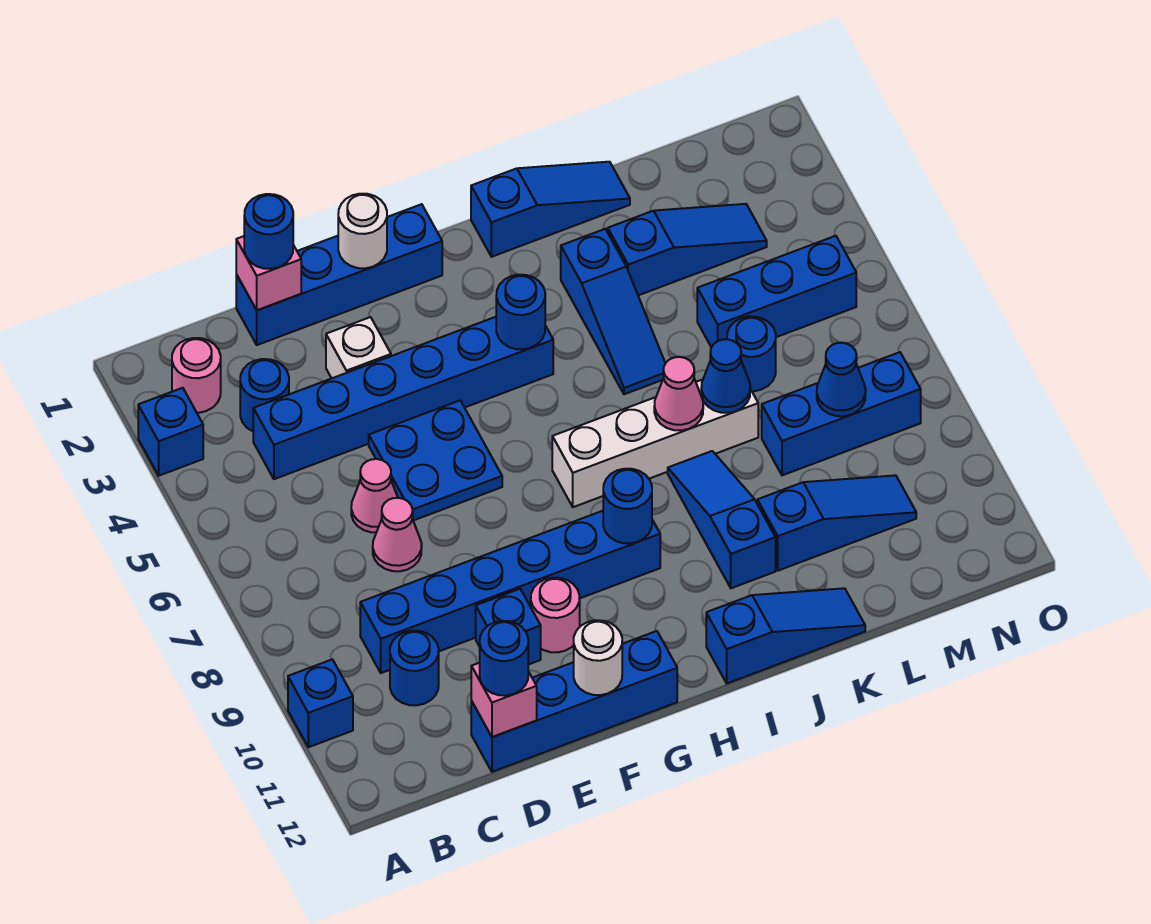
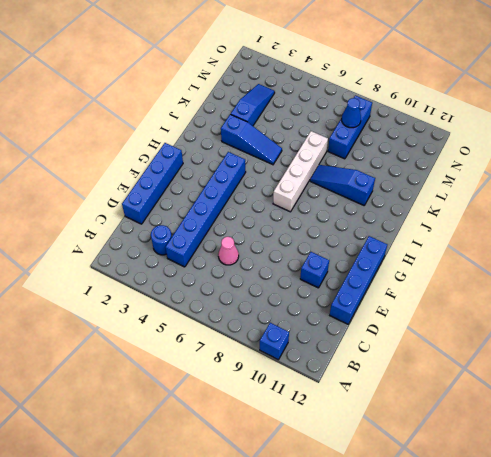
none -> blue brick A3 level 1
none -> pink round brick B2 level 1
none -> blue brick C9:H9 level 1
none -> blue round brick C10 level 1

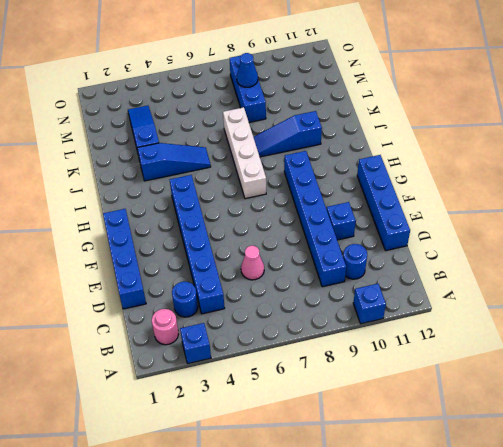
none -> pink cone D7 level 1
none -> white brick E3 level 1
none -> blue plate E5:F6 level 1
none -> pink round brick F10 level 1

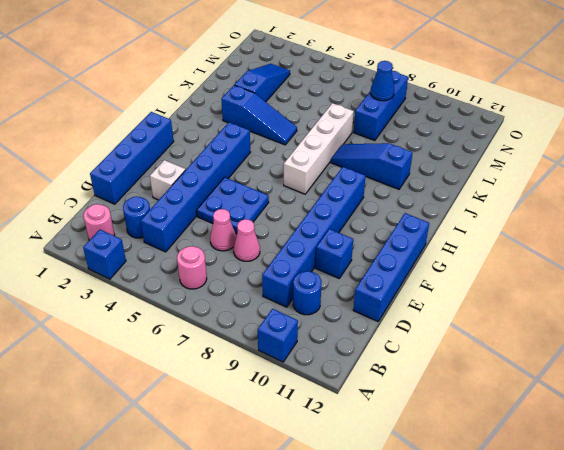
pink round brick B6 level 1 -> pink round brick F10 level 1
none -> blue slope I1:K1 level 1 top I
none -> blue slope I12:K12 level 1 top I
none -> blue slope K10:M10 level 1 top K
none -> blue brick L5:N5 level 1

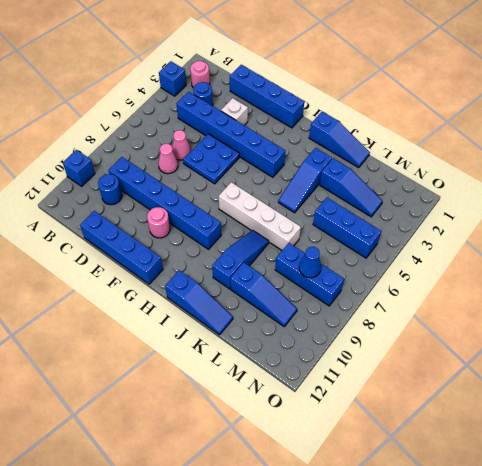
none -> blue brick E10 level 1
none -> blue round brick L6 level 1
none -> pink brick D1 level 2
none -> pink brick D12 level 2

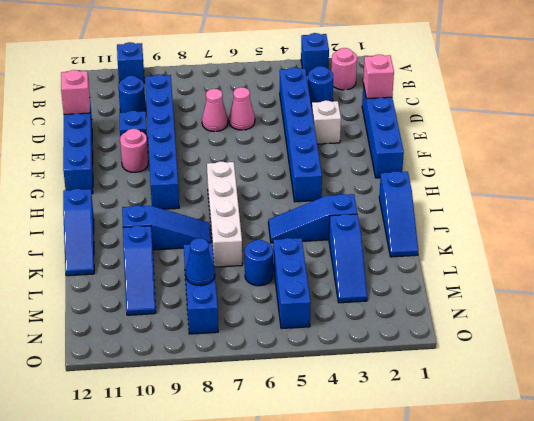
none -> blue plate E5:F6 level 1
none -> white round brick F1 level 2
none -> white round brick F12 level 2
none -> blue round brick H4 level 2

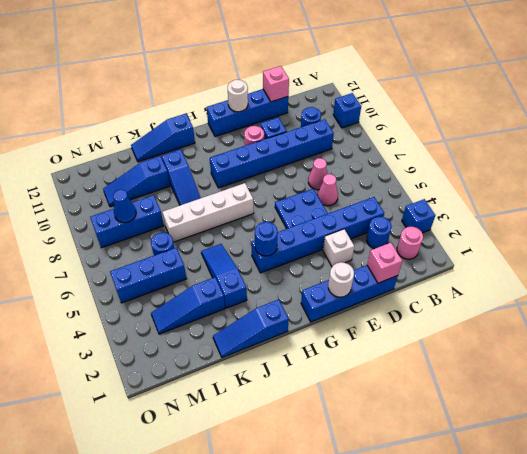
none -> blue round brick H9 level 2
none -> pink cone J7 level 2
none -> blue cone K7 level 2
none -> blue round brick D1 level 3

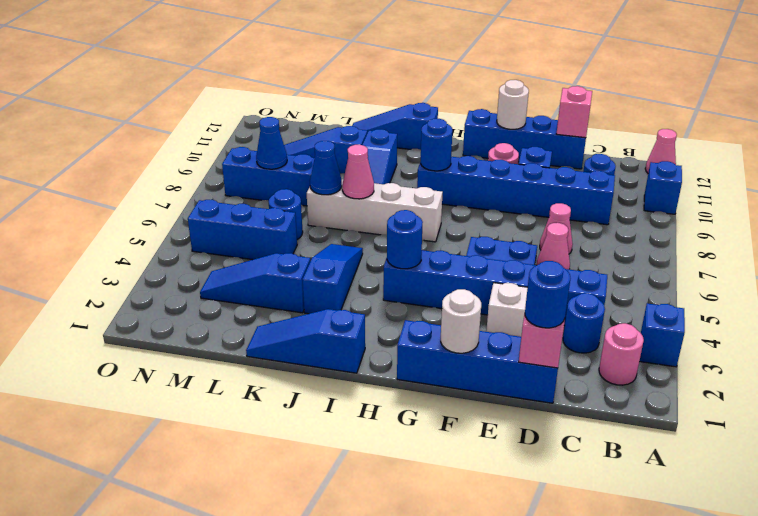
pink cone A12 level 1 -> none
none -> blue round brick D12 level 3

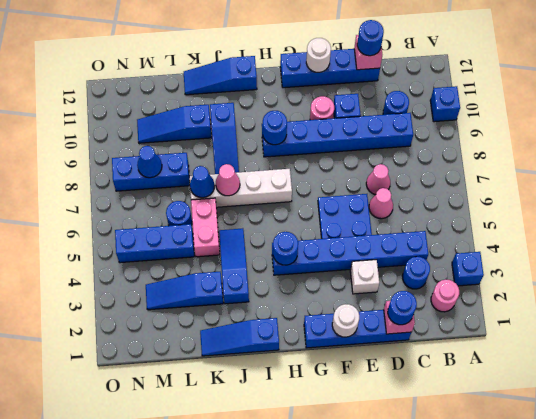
pink brick K5:K6 level 1 -> none

